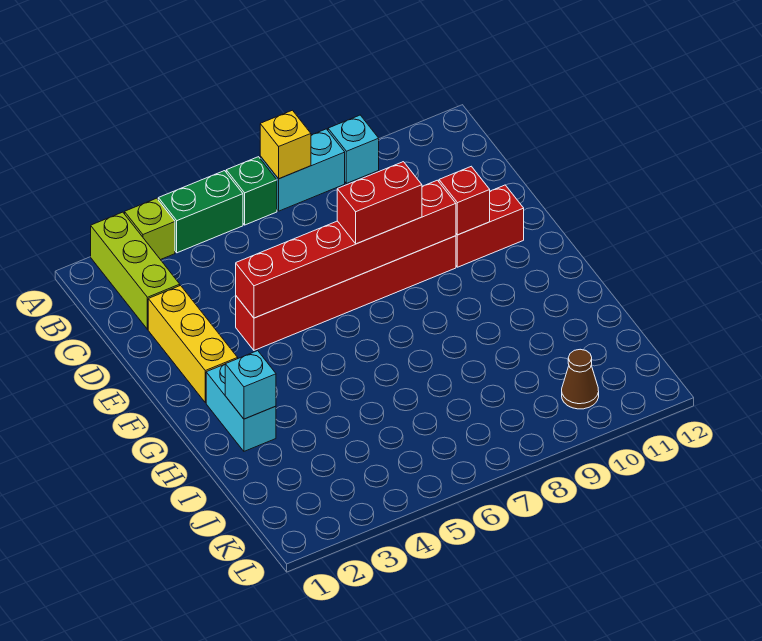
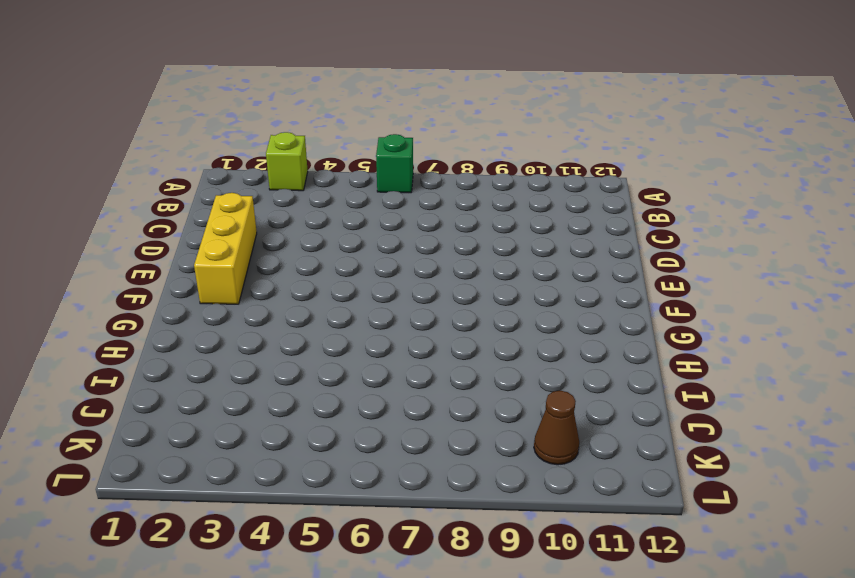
none -> lime brick A2:C2 level 1
none -> green brick A4:A5 level 1
none -> cyan brick A7:A8 level 1

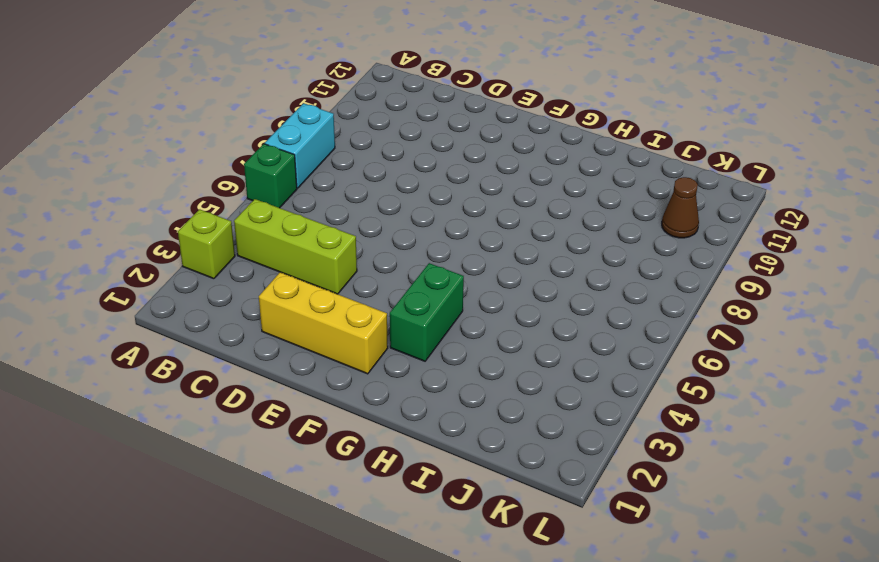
lime brick B4:D4 level 1 -> lime brick A2:C2 level 1
green brick G3:G4 level 1 -> green brick A4:A5 level 1
none -> cyan brick A9 level 1
none -> red brick E4:E9 level 1
none -> red brick E10:E11 level 1

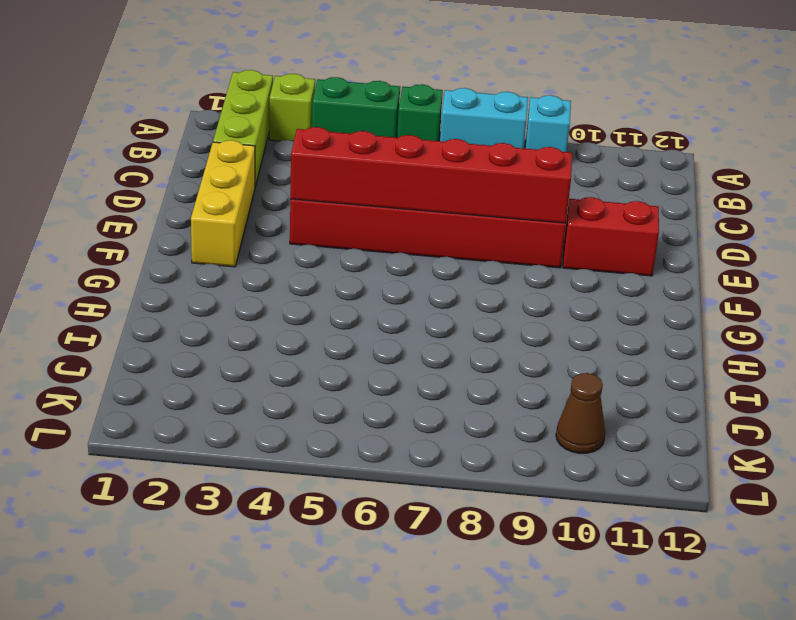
none -> cyan brick G2:H2 level 1
none -> yellow brick A7 level 2
none -> red brick E10 level 2

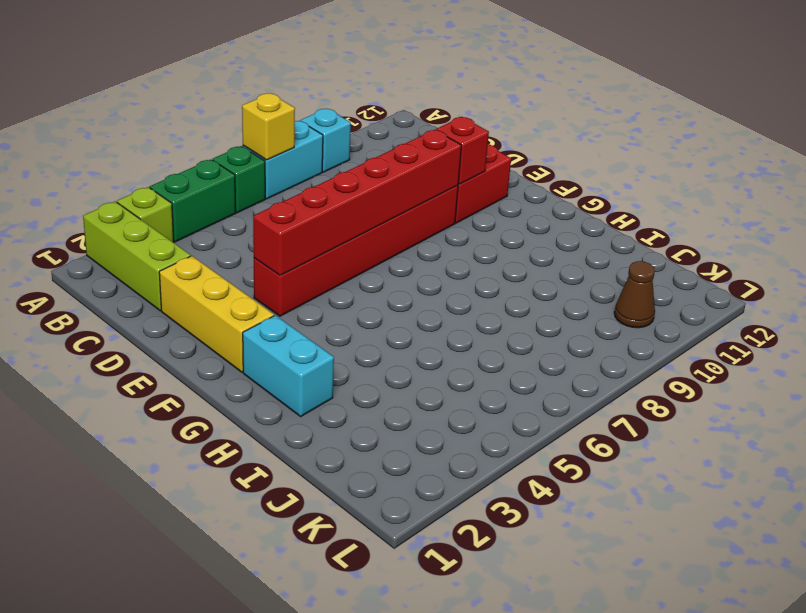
none -> cyan brick H2 level 2
none -> red brick E7:E8 level 3

